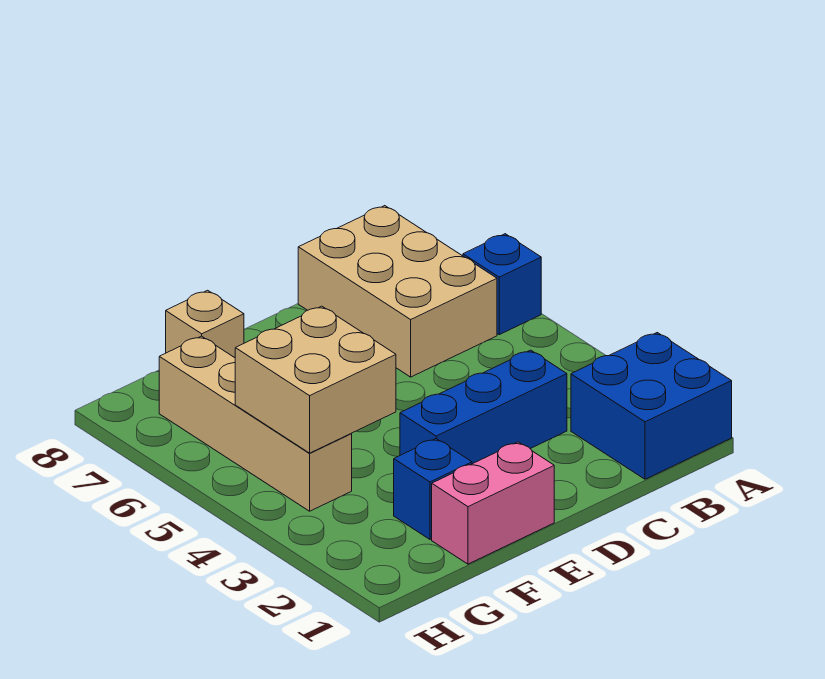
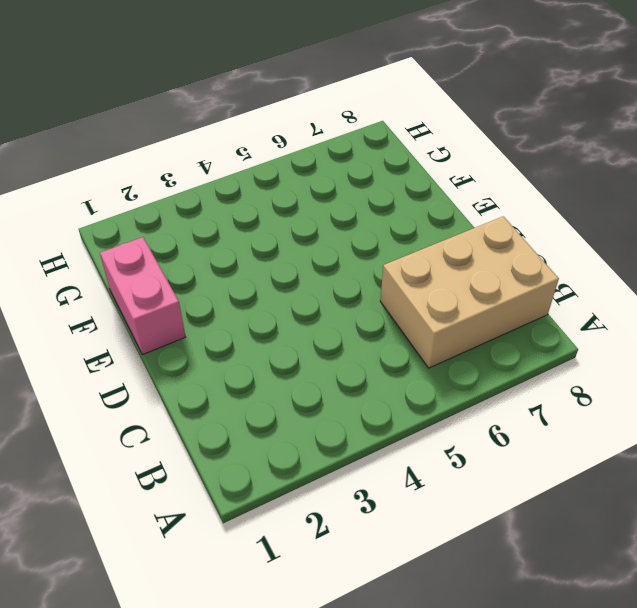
none -> blue brick A1:B2 level 1
none -> blue brick A6 level 1

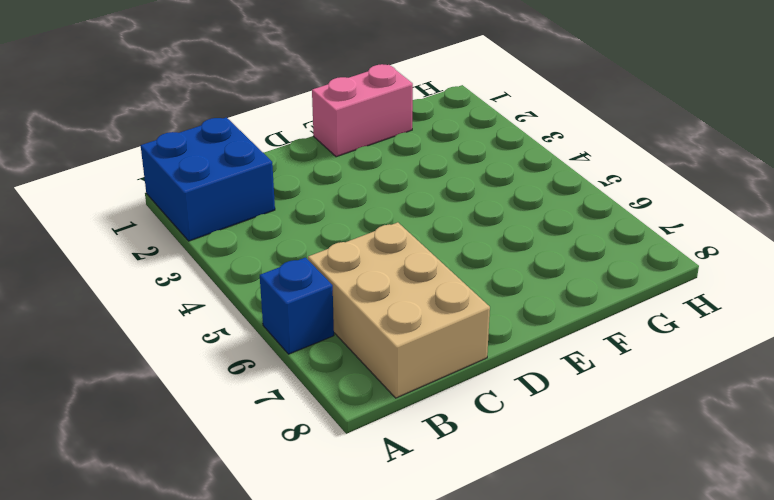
none -> blue brick C3:E3 level 1
none -> blue brick F2 level 1

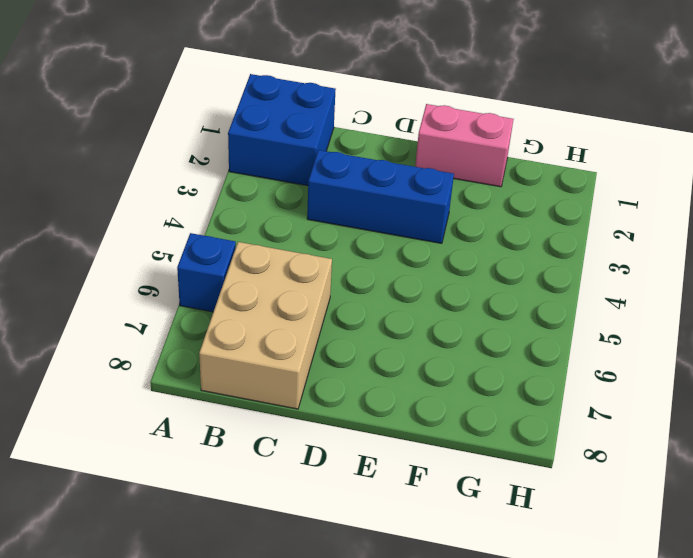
none -> blue brick F2 level 1
none -> tan brick F8 level 1

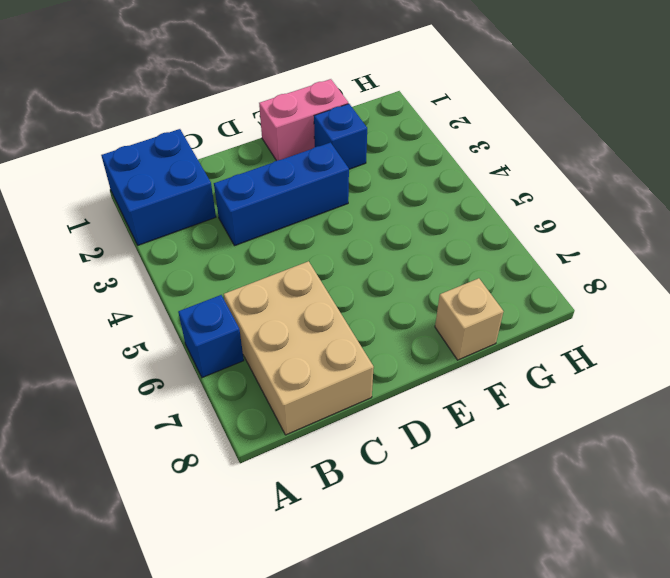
none -> tan brick G4:G7 level 1
none -> tan brick F4:G5 level 2

